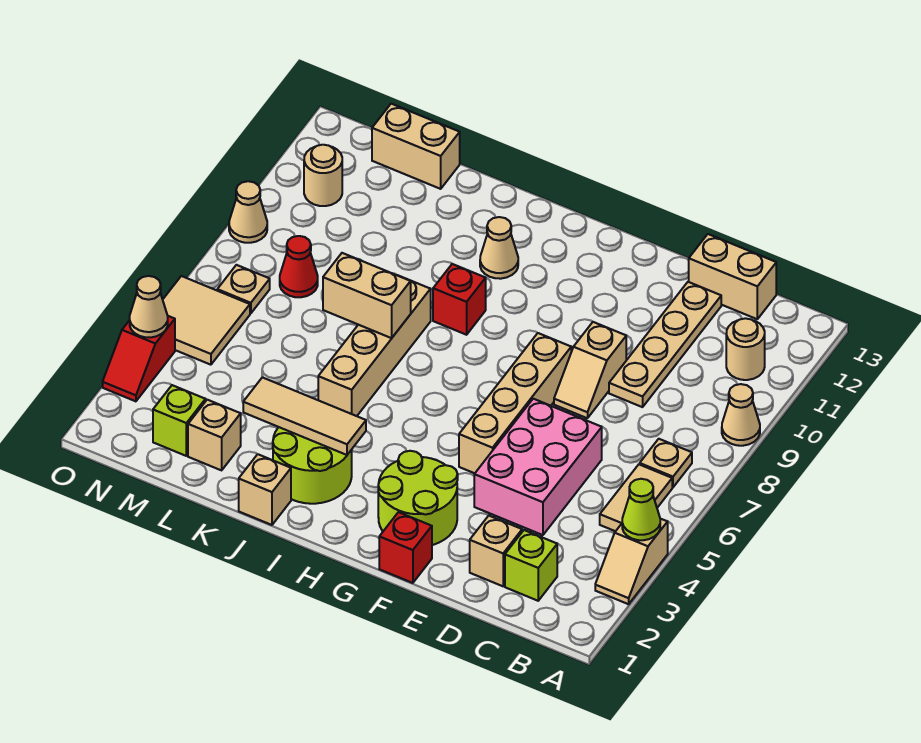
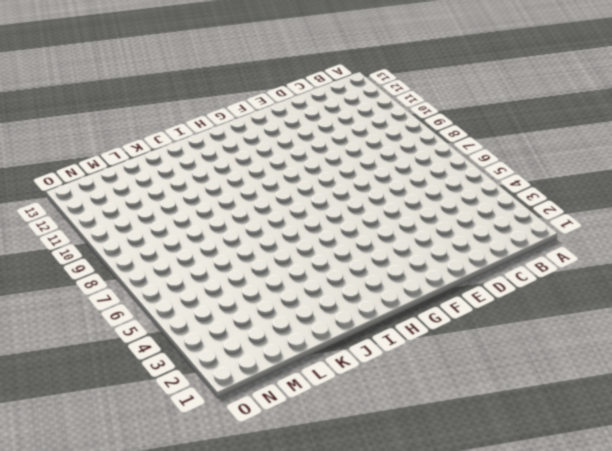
none -> tan slope A3:A4 level 1 top 4
none -> tan cone A9 level 1
none -> tan tile B5:B6 level 1
none -> tan plate B7 level 1

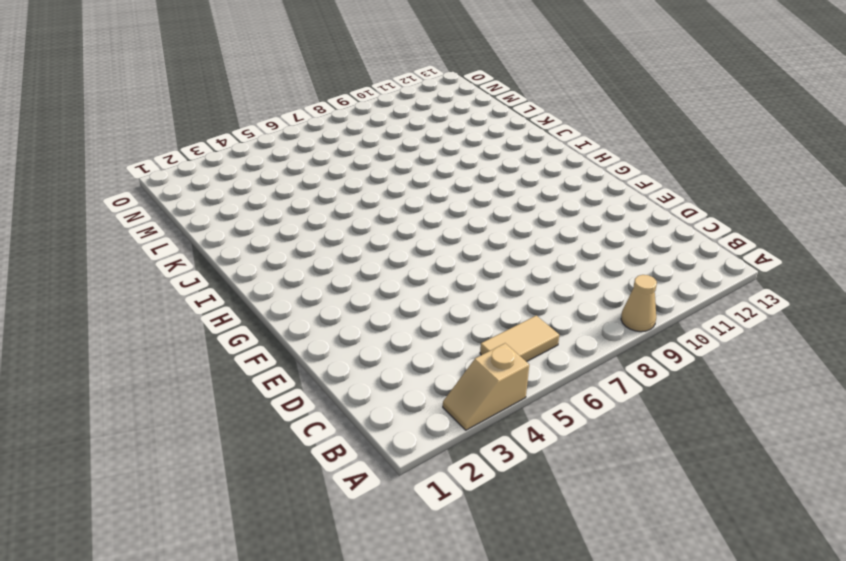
none -> tan plate B7 level 1
none -> tan round brick B11 level 1
none -> lime brick C2 level 1
none -> tan brick C13:D13 level 1

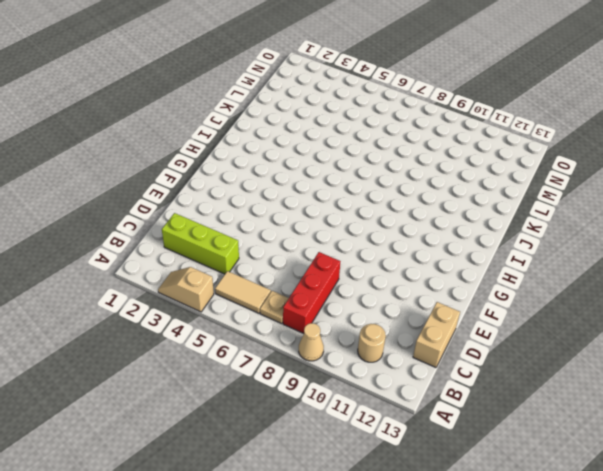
red brick B8:D8 level 1 -> none
lime brick C2:C4 level 1 -> lime brick C2 level 1
none -> tan brick D2 level 1
none -> pink brick D4:E6 level 1
none -> tan plate D9:D12 level 1
none -> tan slope E8:E9 level 1 top 9

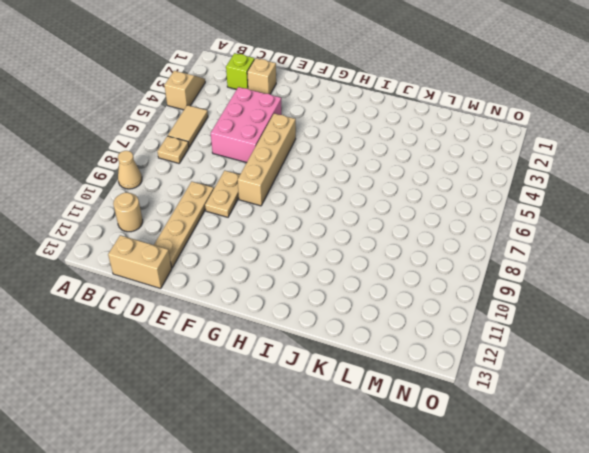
tan plate E8:E9 level 1 -> tan slope E8:E9 level 1 top 9
none -> red brick F1 level 1
none -> lime round brick F2:G3 level 1
none -> lime round brick I2:J3 level 1
none -> red brick I9 level 1

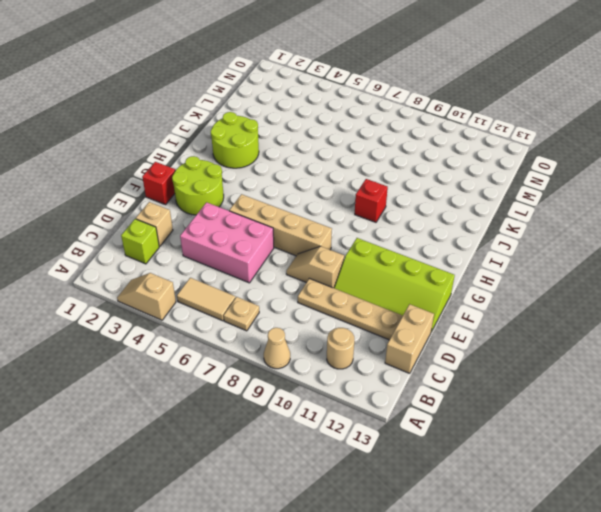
lime slope E10:F13 level 1 top F -> none
none -> tan cone I11 level 1
none -> tan brick J1 level 1
none -> tan brick J5:J8 level 1
none -> tan brick L2 level 1

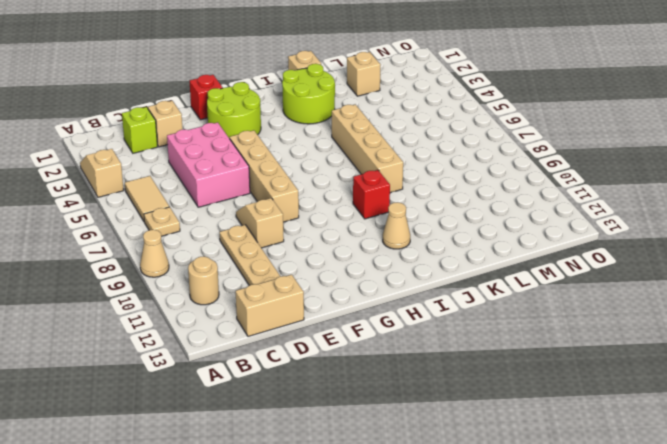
none -> tan brick L13:M13 level 1
none -> lime brick M2 level 1
none -> red cone M8 level 1
none -> tan tile N5:O6 level 1

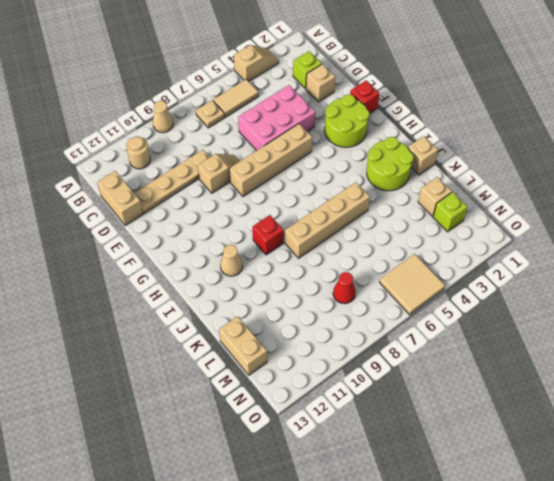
none -> tan plate N7 level 1
none -> tan round brick N11 level 1
none -> red slope O3:O4 level 1 top 4
none -> tan cone O9 level 1

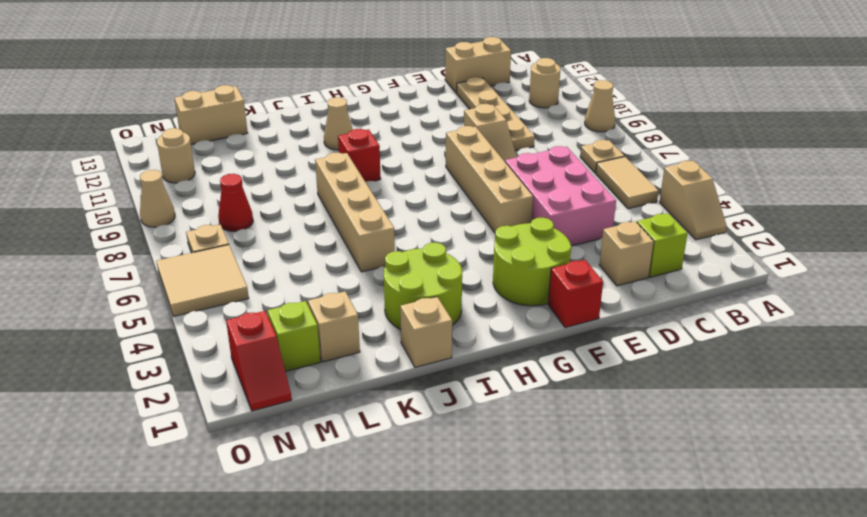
red slope N1:N2 level 1 top 2 -> red slope O3:O4 level 1 top 4
none -> lime cone A4 level 2
none -> tan tile I3:K3 level 2
none -> tan brick J7:K7 level 2
none -> tan cone O4 level 2

